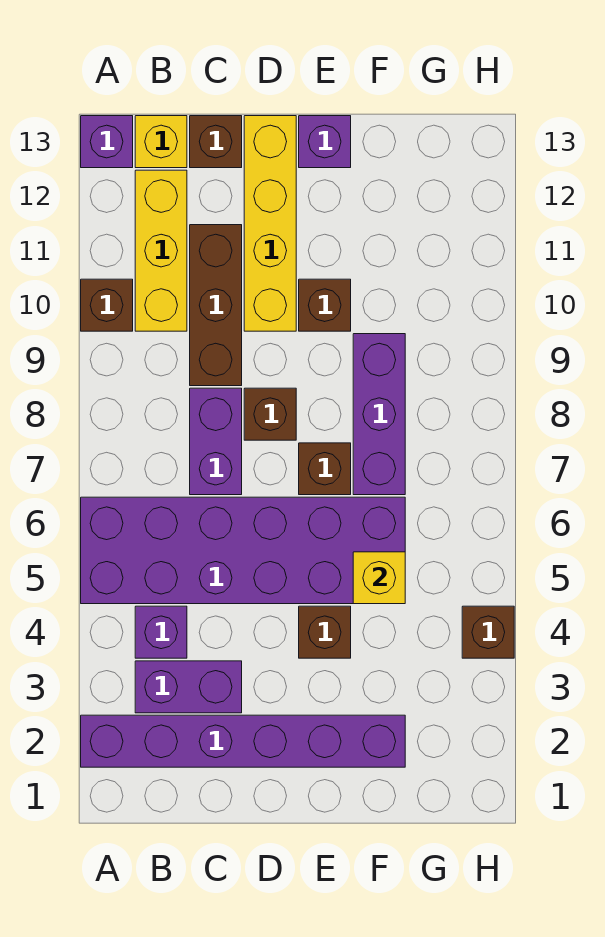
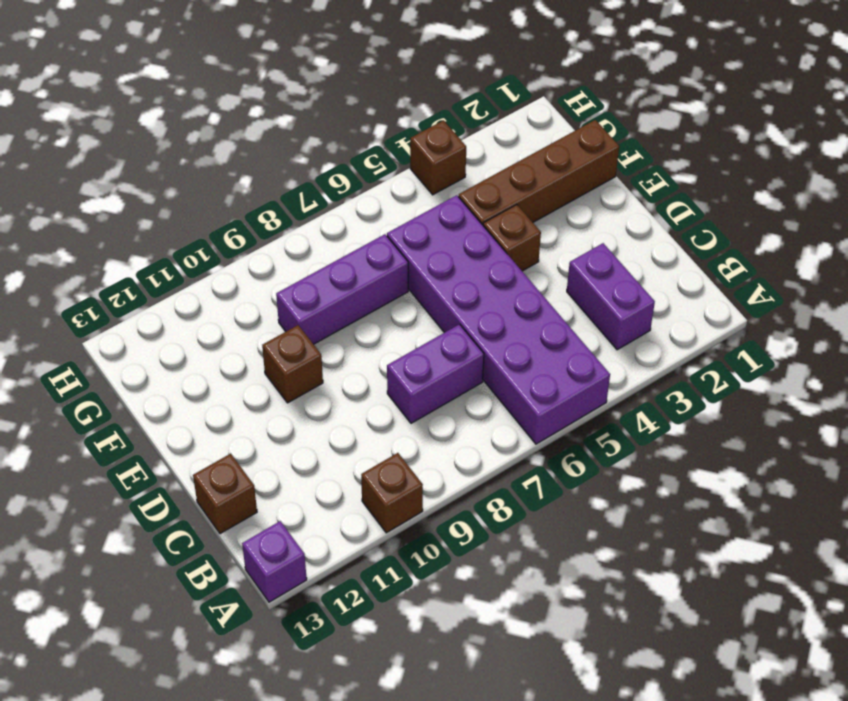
brown brick F1:F4 level 1 -> purple brick A2:F2 level 1
none -> purple brick B4 level 1
none -> yellow brick B10:B12 level 1
none -> yellow brick B13 level 1

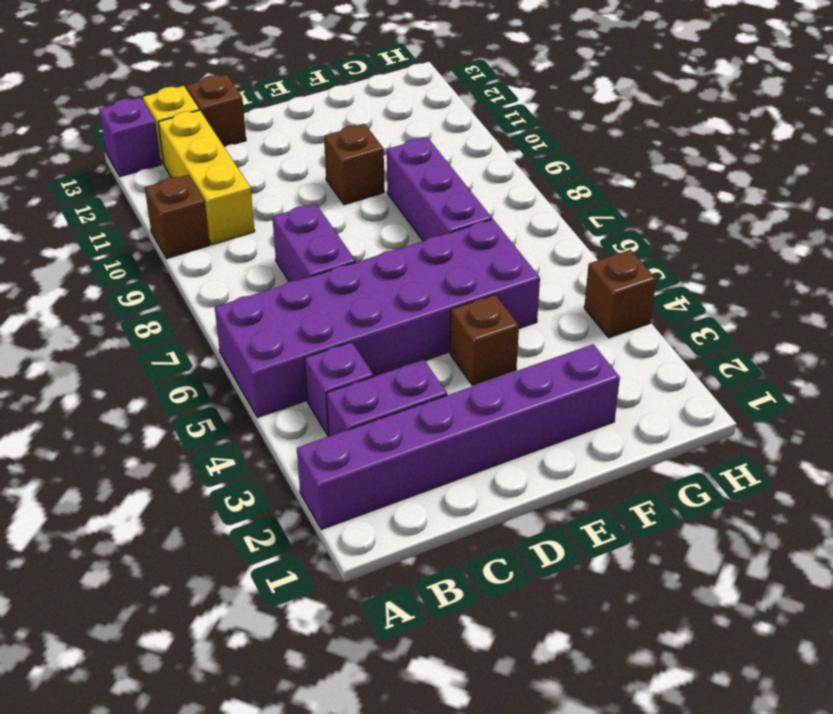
none -> brown brick C9:C11 level 1
none -> brown brick D8 level 1
none -> yellow brick D10:D13 level 1

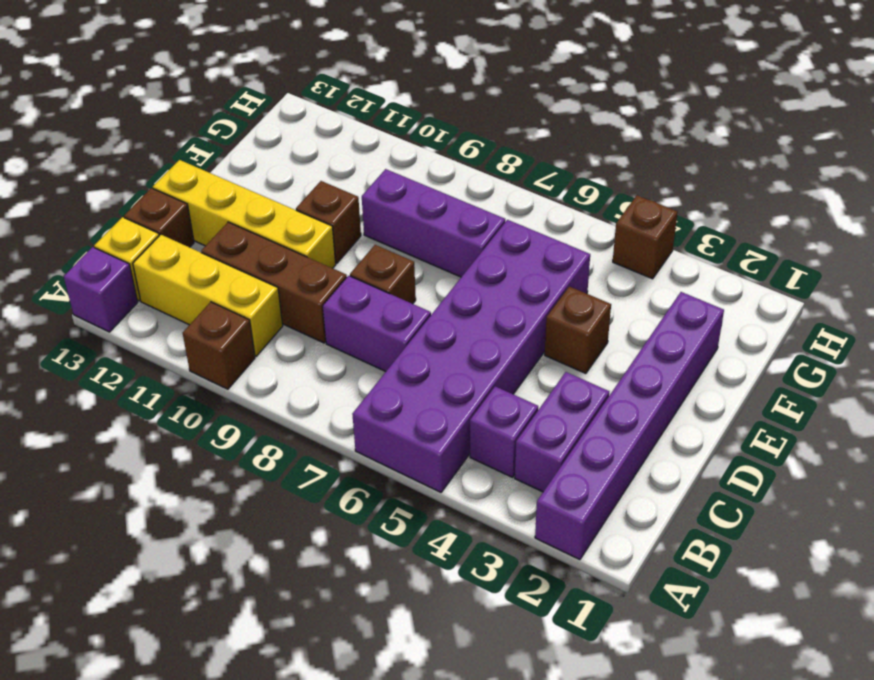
none -> brown brick E7 level 1
none -> purple brick E13 level 1
none -> yellow brick F5 level 2

